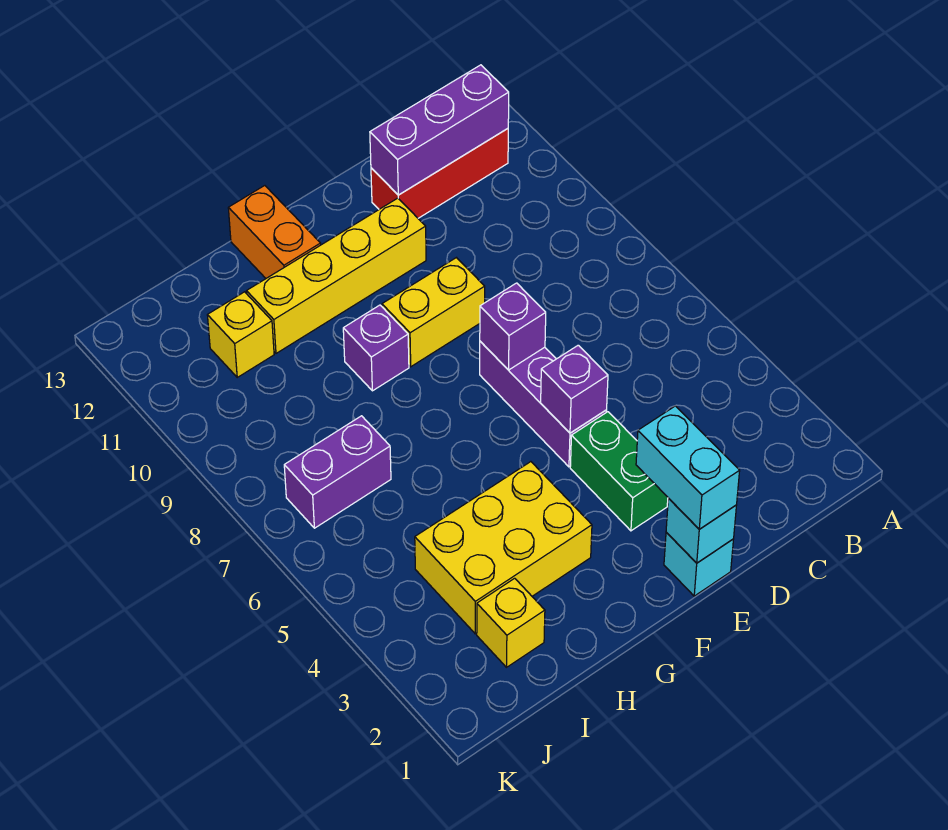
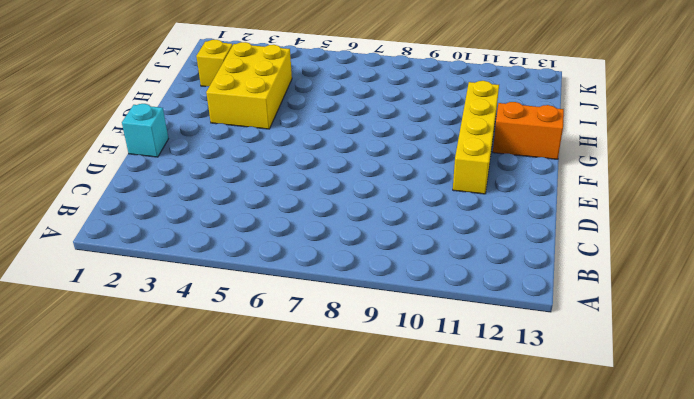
none -> red brick B12:D12 level 1
none -> green brick E3:E4 level 1
none -> purple brick E5:E7 level 1

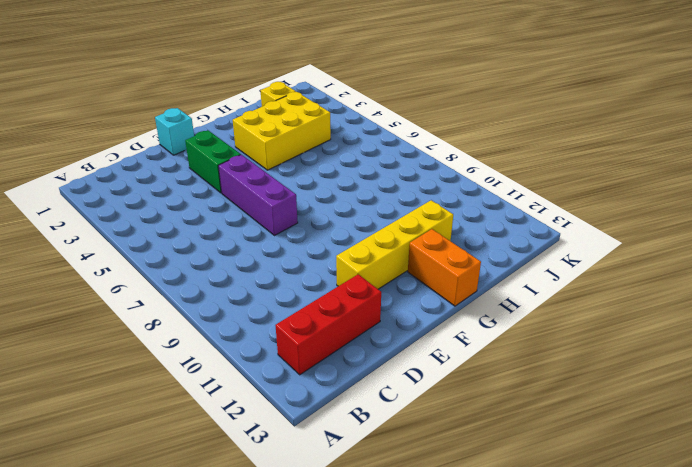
none -> yellow brick E9:F9 level 1
none -> purple brick G9 level 1
none -> purple brick I7:J7 level 1

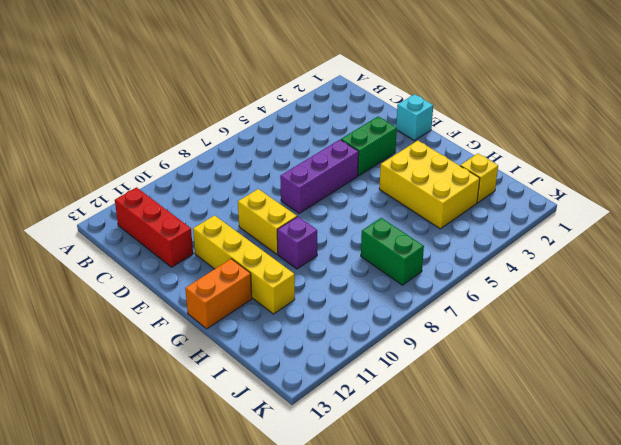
green brick I7:J7 level 1 -> purple brick I7:J7 level 1
none -> yellow brick I11 level 1
none -> purple brick B12:D12 level 2
none -> cyan brick E1 level 2

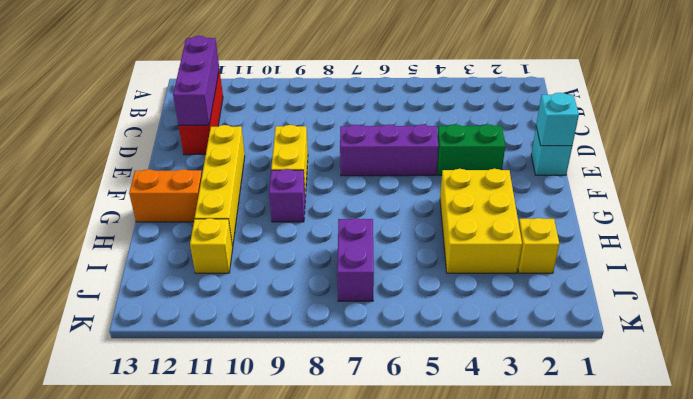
none -> purple brick E5 level 2
none -> purple brick E7 level 2
none -> cyan brick E1:E2 level 3

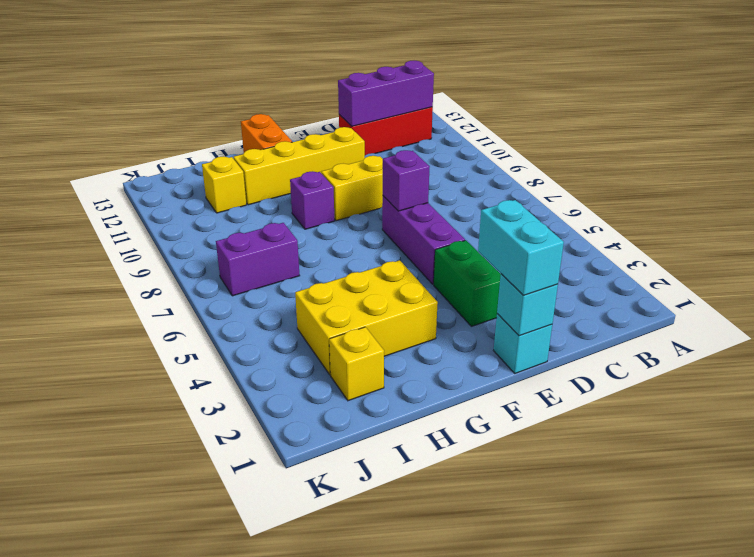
none -> purple brick E5 level 2

